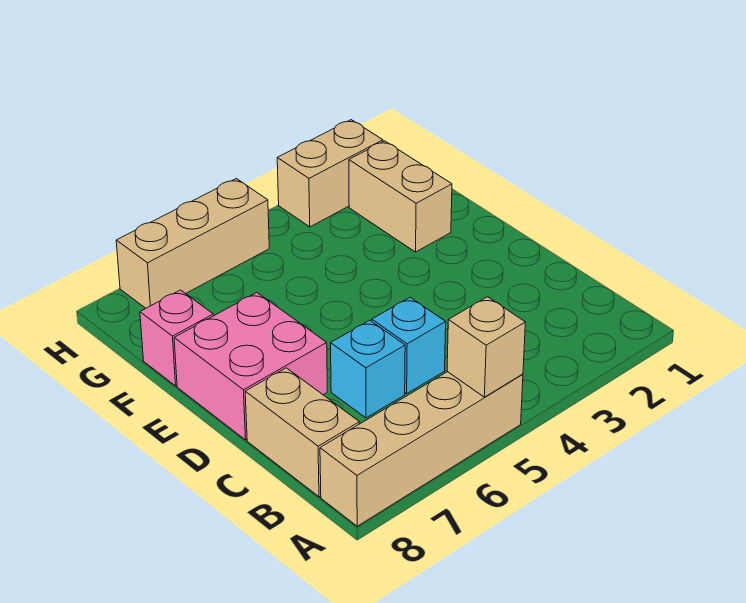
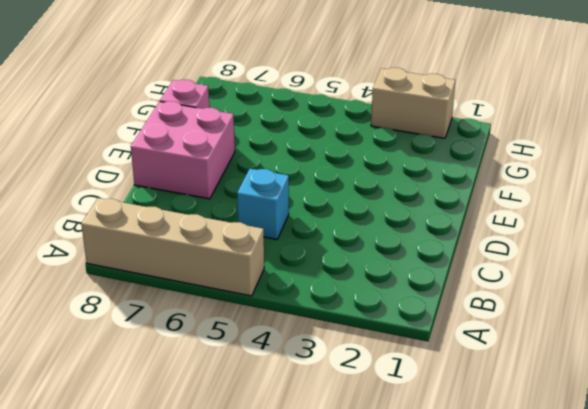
none -> tan brick B8:C8 level 1
none -> cyan brick C6 level 1

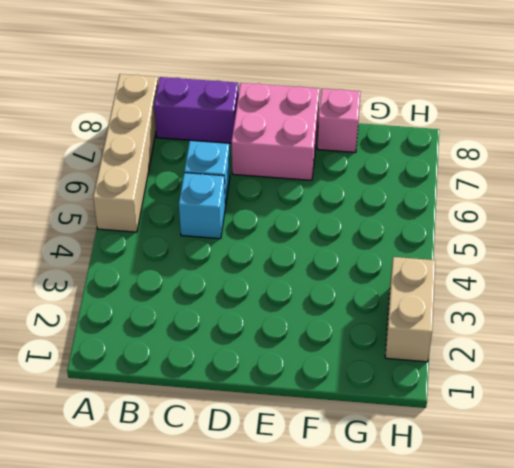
purple brick B8:C8 level 1 -> tan brick B8:C8 level 1
none -> tan brick F2:G2 level 1
none -> tan brick H5:H7 level 1

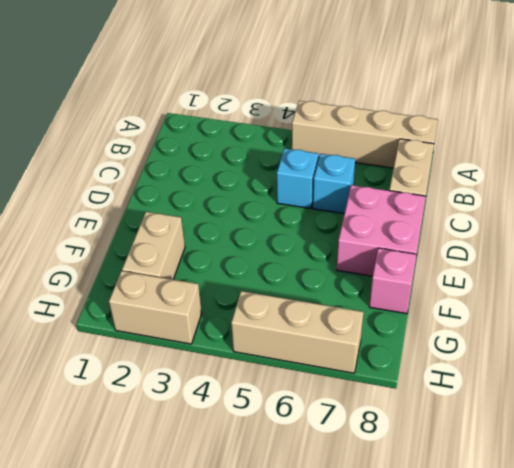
none -> tan brick A5 level 2

